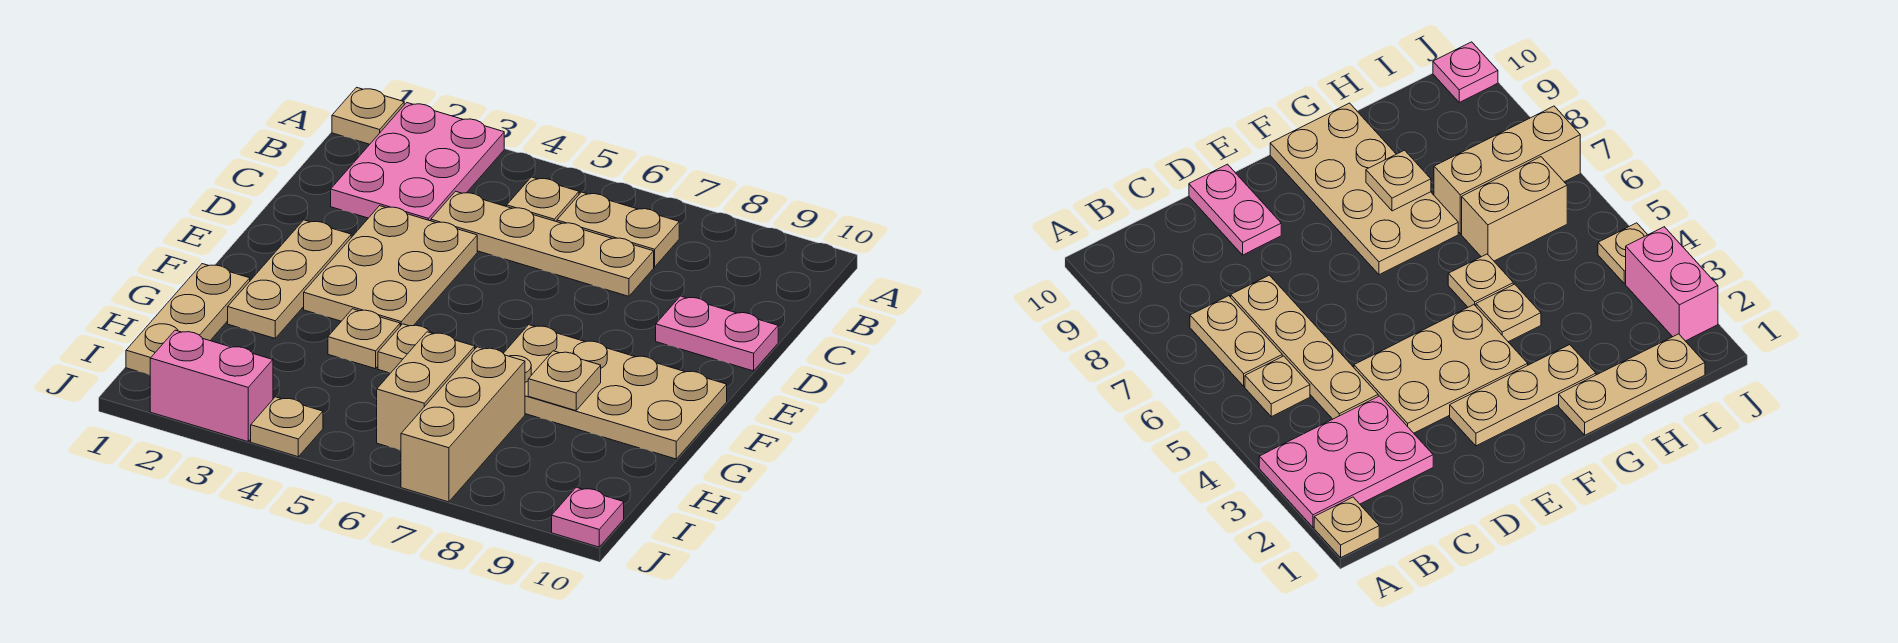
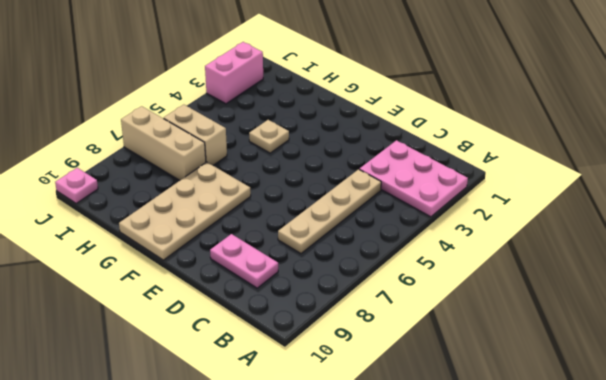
pink plate C9:D9 level 1 -> pink plate D9:D10 level 1
none -> tan plate A1 level 1
none -> tan plate B5 level 1
none -> tan plate B6:B7 level 1

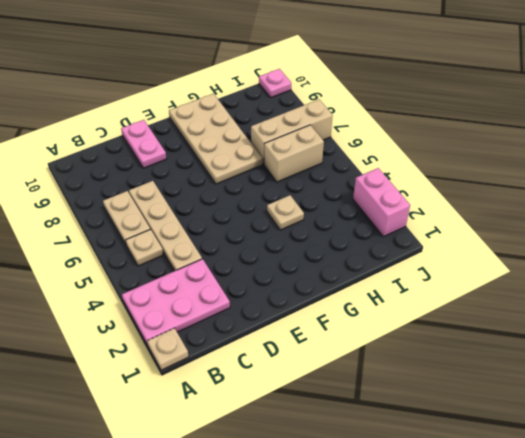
none -> tan plate D3:F4 level 1
none -> tan plate E2:G2 level 1
none -> tan plate G1:I1 level 1

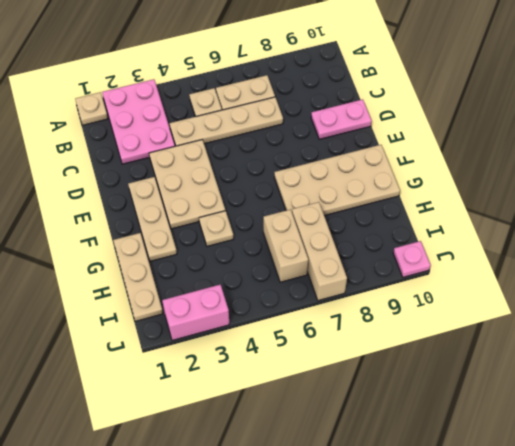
none -> tan plate G5 level 1
none -> tan plate J4 level 1
none -> tan plate G8 level 2

